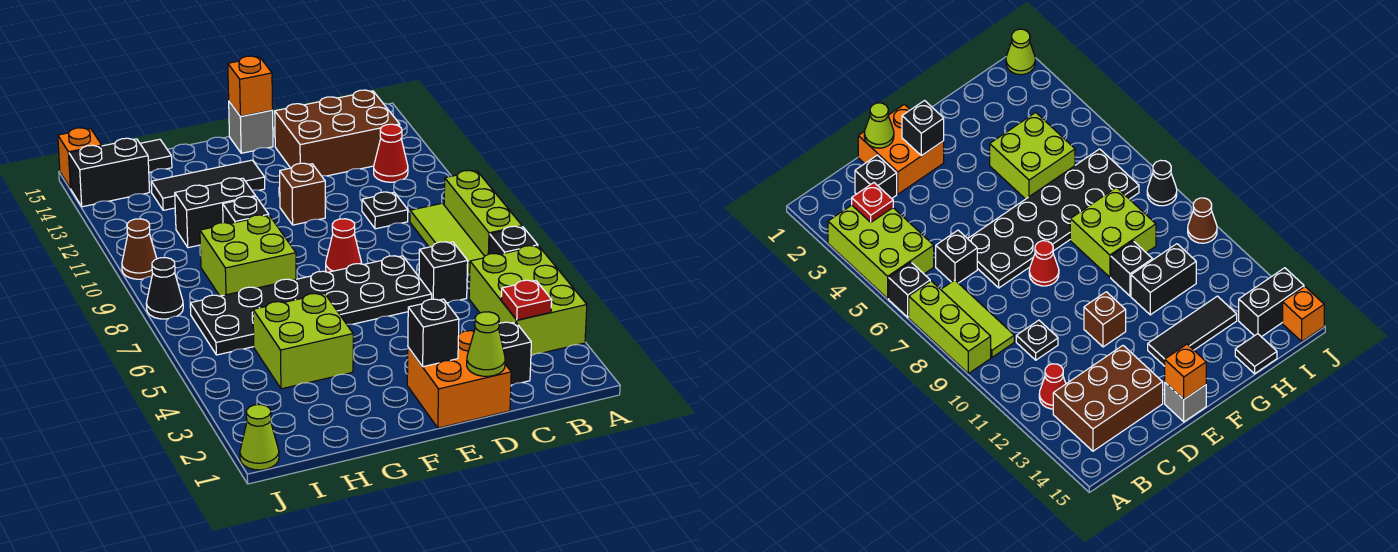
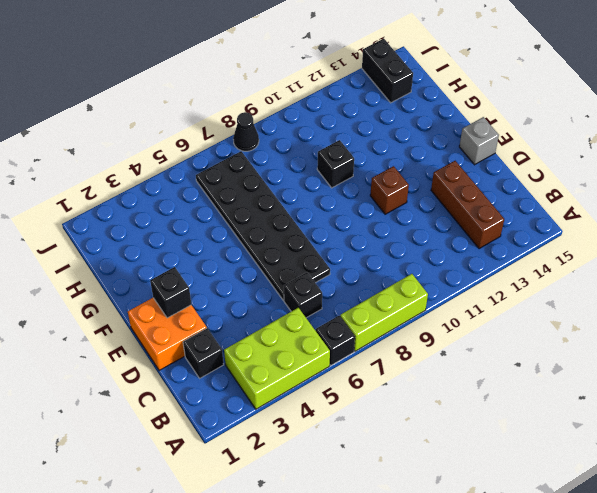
brown brick B13:D13 level 1 -> brown brick B13:D14 level 1
none -> lime tile B7:B9 level 1
none -> red cone B12 level 1
none -> black plate C10 level 1

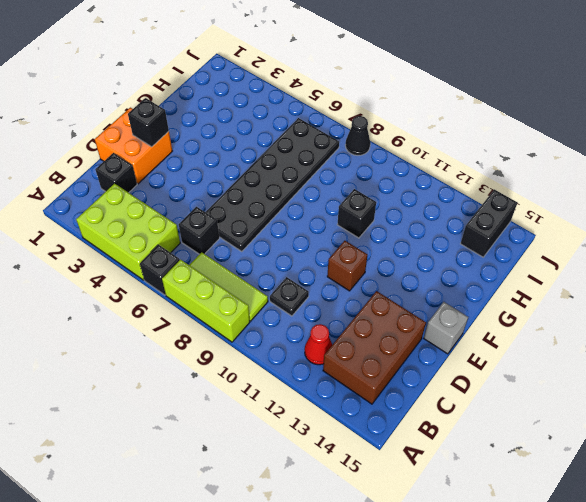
none -> red cone E8 level 1
none -> black tile F13:H13 level 1
none -> lime brick G4:H5 level 1

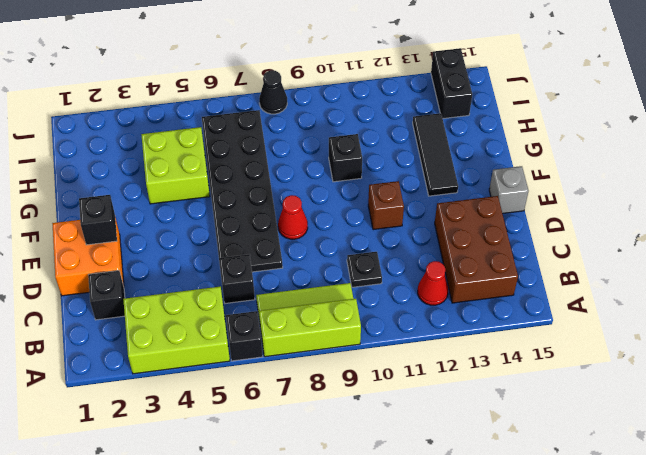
none -> lime brick G8:H9 level 1
none -> black brick G11:H11 level 1
none -> black tile H15 level 1

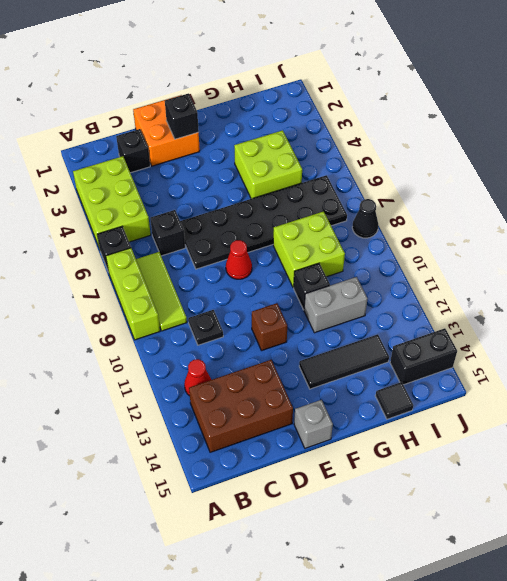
grey brick G11:H11 level 1 -> black brick G11:H11 level 1
none -> lime cone J1 level 1
none -> brown cone J10 level 1
none -> orange brick J15 level 1

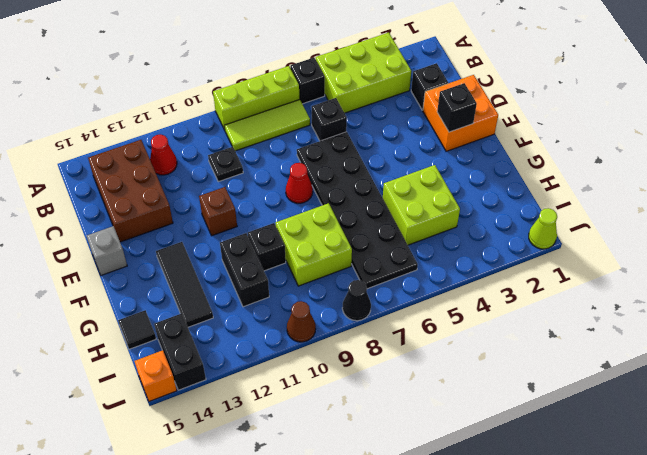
none -> red plate B3 level 2
none -> lime cone D1 level 2
none -> orange brick E15 level 2

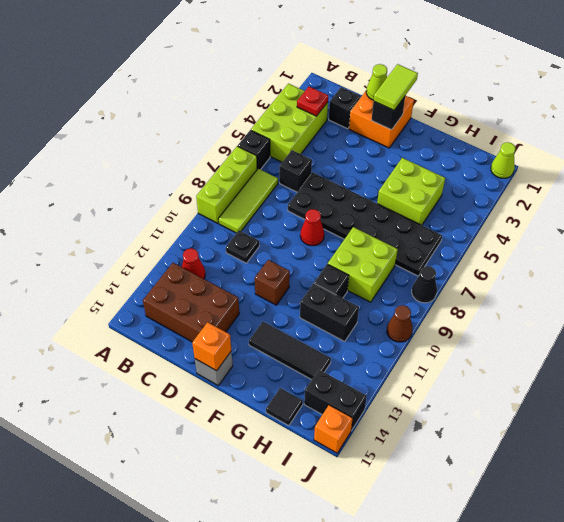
lime tile E1:E2 level 3 -> none

